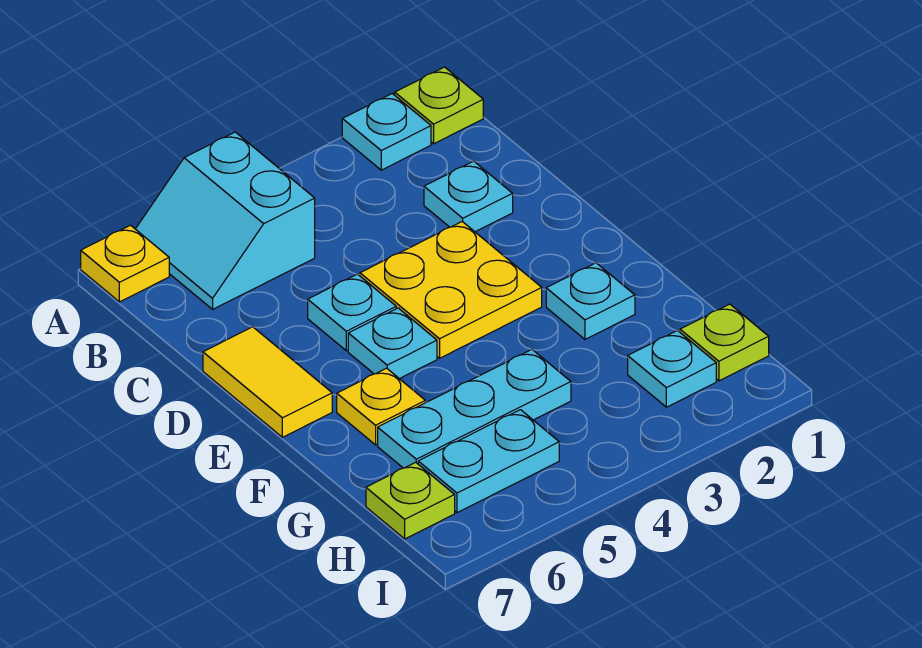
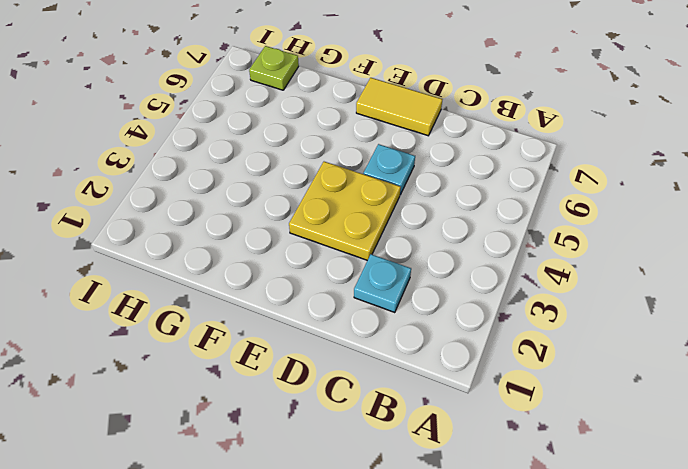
none -> lime plate A1 level 1
none -> cyan plate A2 level 1
none -> cyan slope A5:B6 level 1 top 5

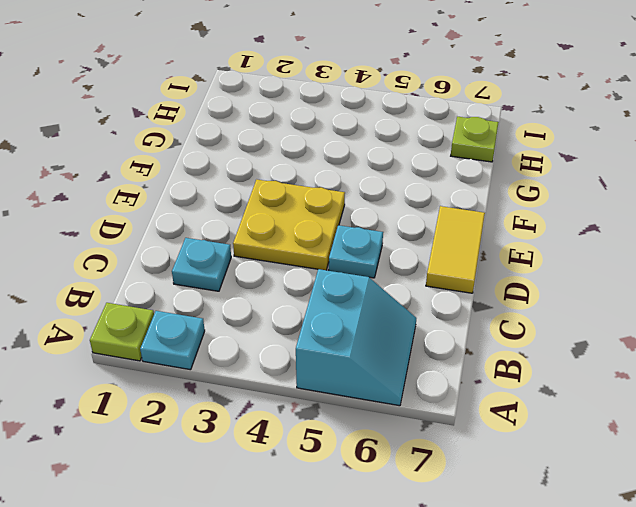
none -> yellow plate A7 level 1
none -> cyan plate E5 level 1
none -> cyan plate F2 level 1

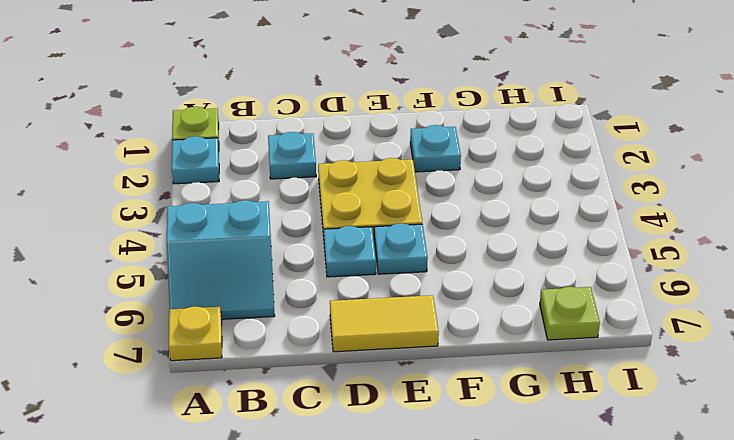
none -> yellow plate F6 level 1
none -> cyan plate G4:G6 level 1
none -> lime plate H1 level 1

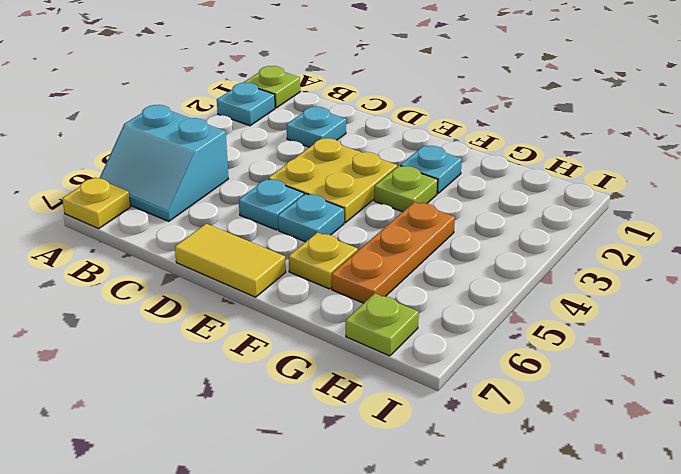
lime plate F3 level 1 -> lime plate H1 level 1
orange plate G4:G6 level 1 -> cyan plate G4:G6 level 1
none -> cyan plate H2 level 1
none -> cyan plate H5:H6 level 1

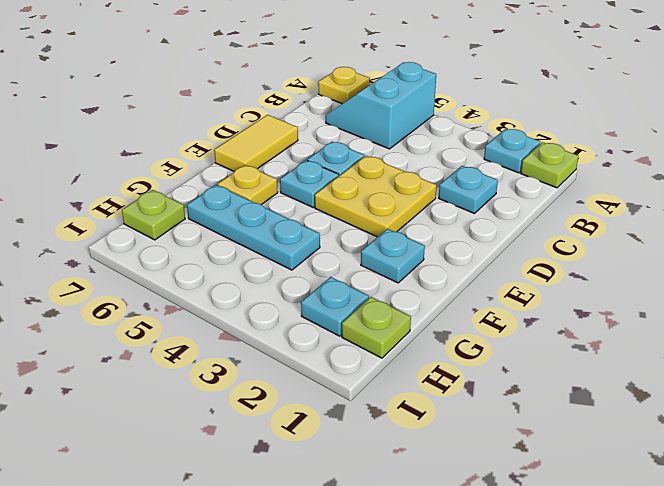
none -> cyan plate H5:H6 level 1

